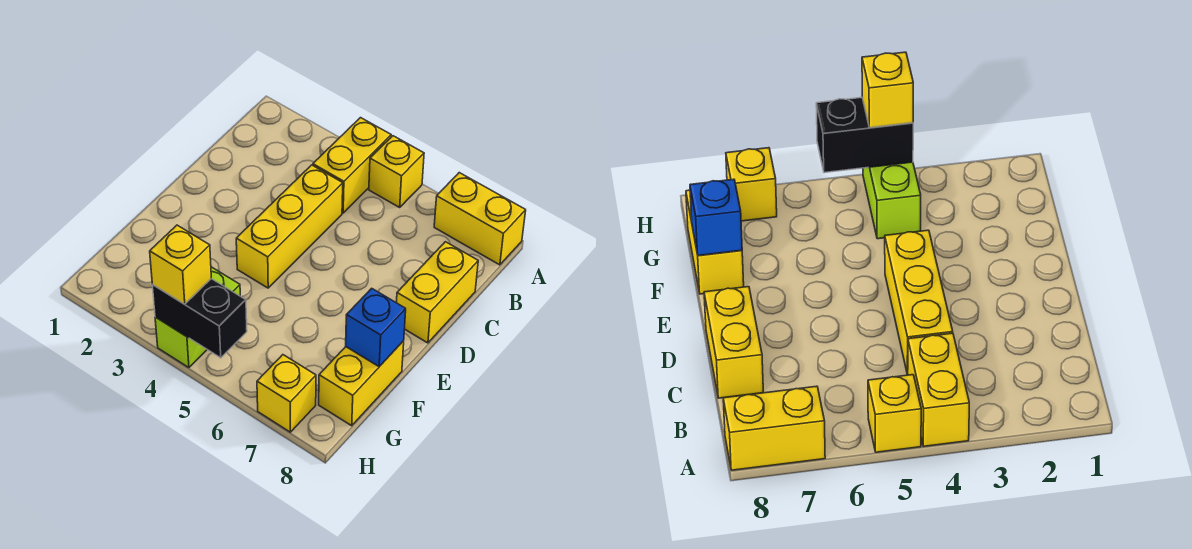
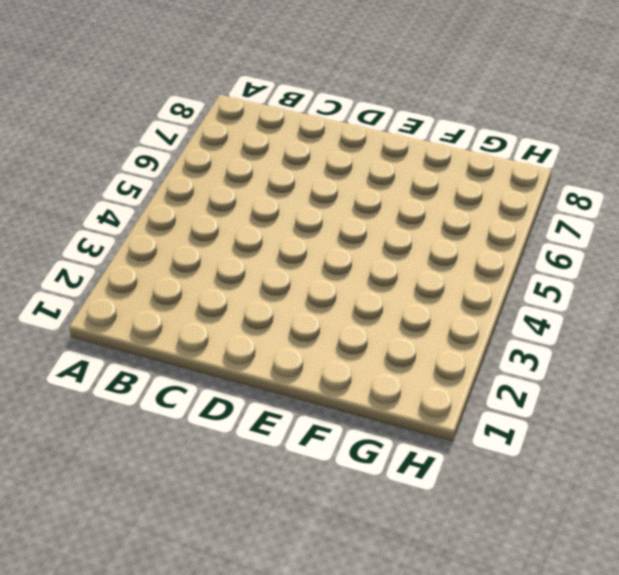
none -> yellow brick A4:B4 level 1
none -> yellow brick A5 level 1

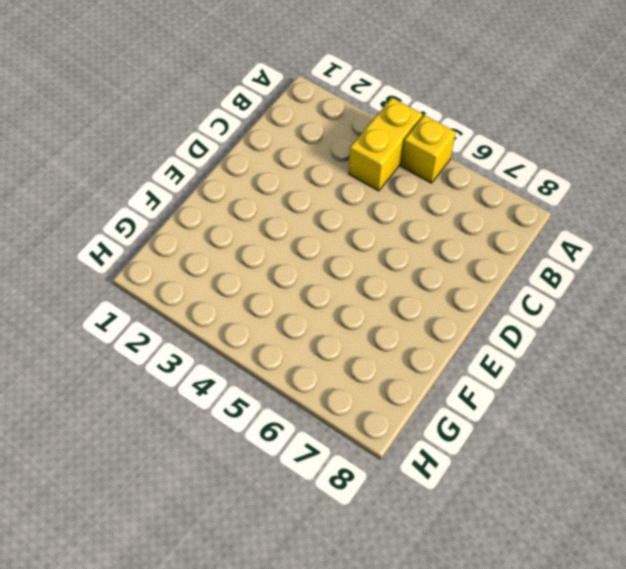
none -> yellow brick A7:A8 level 1
none -> yellow brick C4:E4 level 1

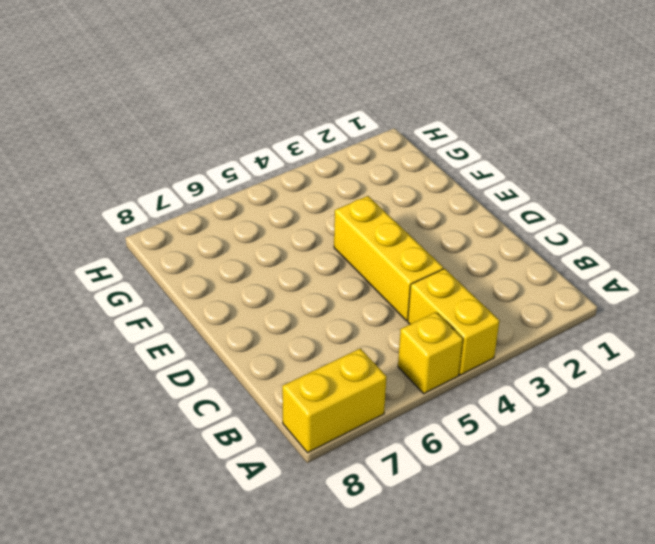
none -> yellow brick C8:D8 level 1
none -> yellow brick F8:G8 level 1

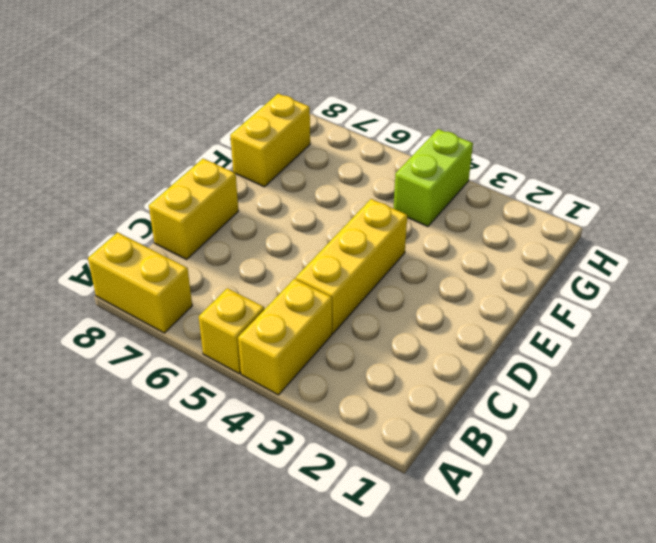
none -> yellow brick H7 level 1
none -> blue brick F8 level 2

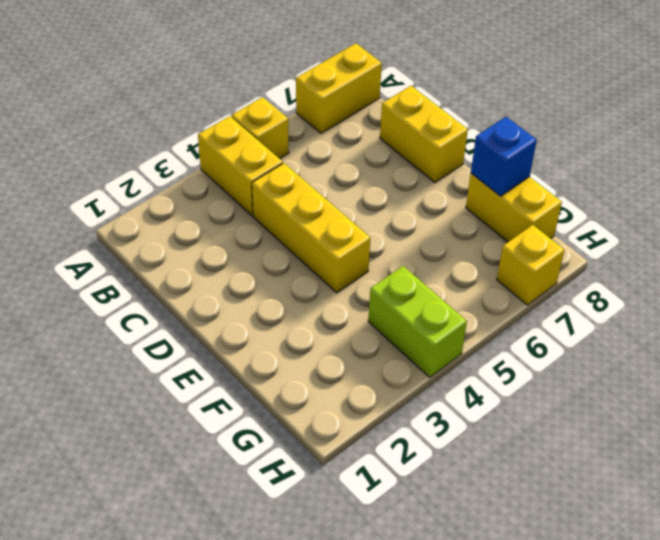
none -> black brick H4:H5 level 2
none -> yellow brick H4 level 3

